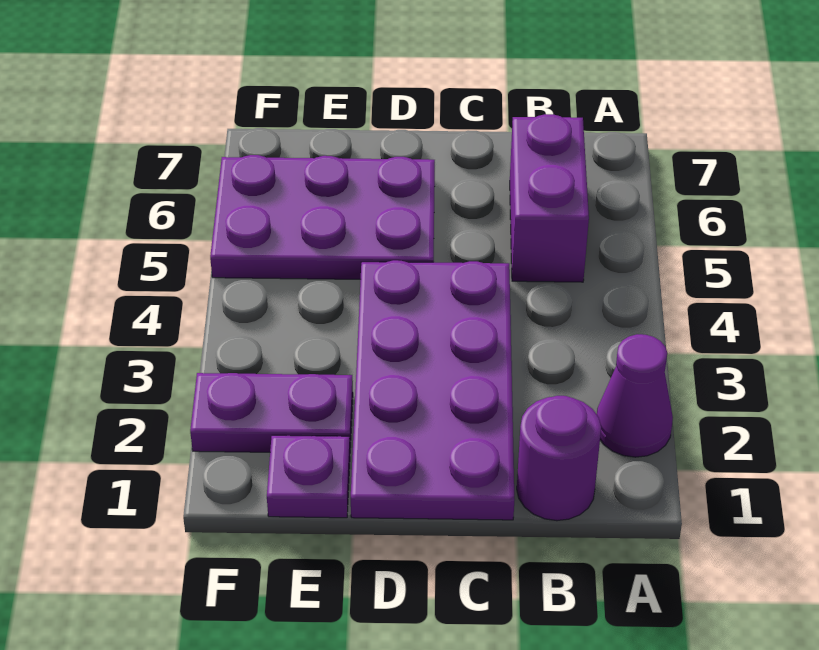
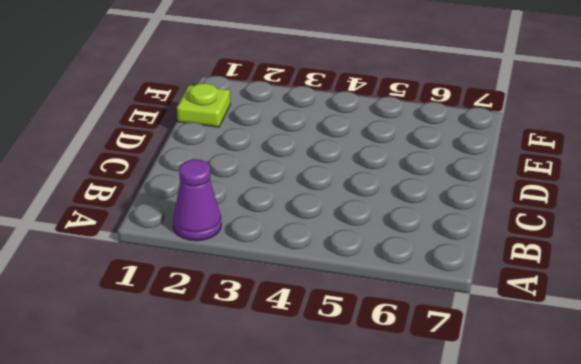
lime plate E1 level 1 -> purple plate E1 level 1
none -> purple round brick B1 level 1
none -> purple brick B5:B6 level 1

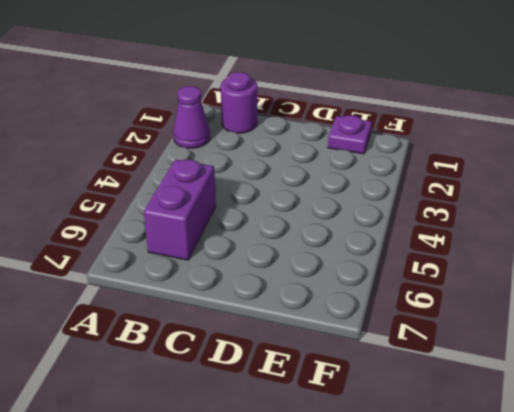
none -> purple plate C1:D4 level 1
none -> purple plate D5:F6 level 1

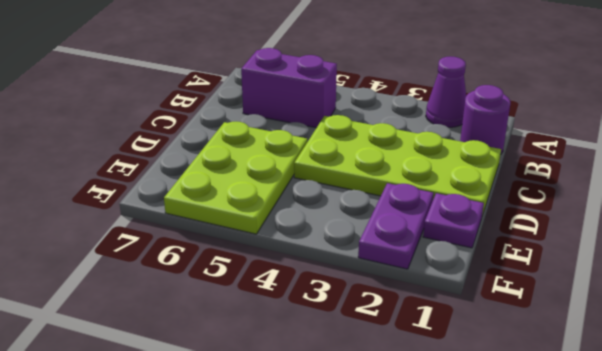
lime plate C1:D4 level 1 -> purple plate C1:D4 level 1
lime plate D5:F6 level 1 -> purple plate D5:F6 level 1

